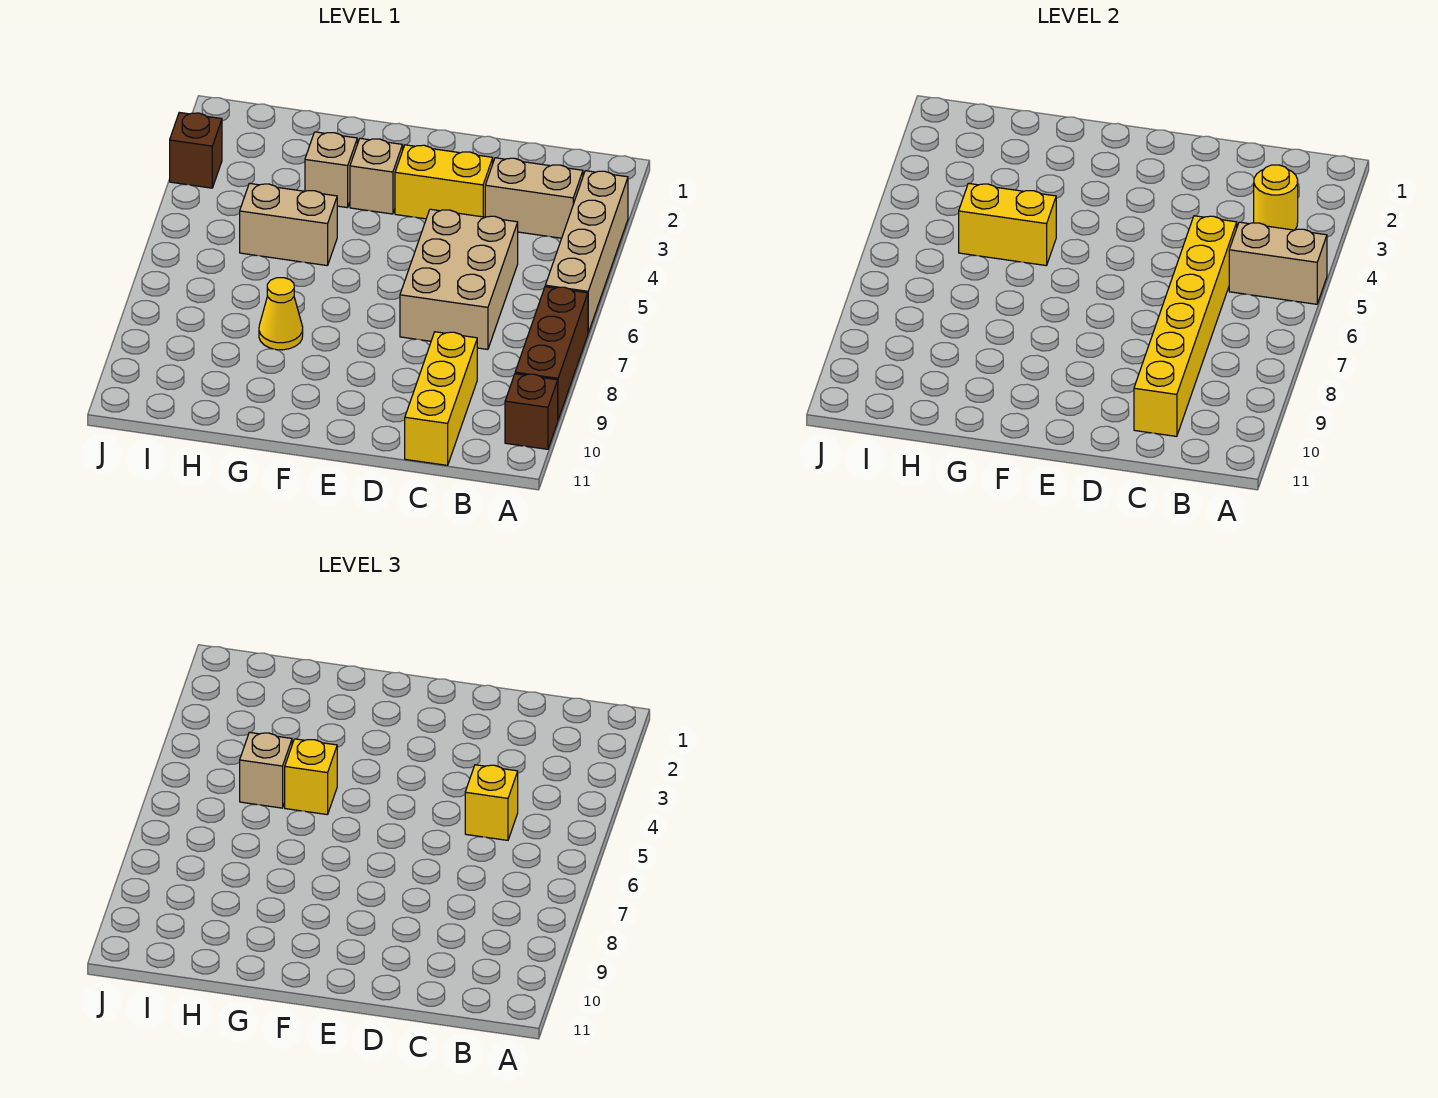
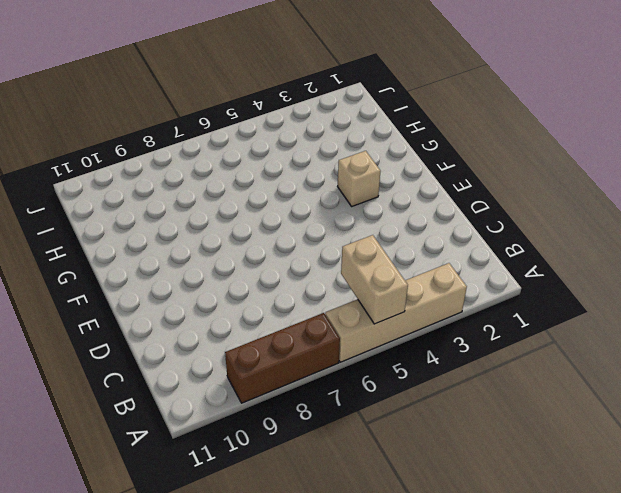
none -> brown brick A10 level 1
none -> tan brick B3:C3 level 1
none -> tan brick C5:D7 level 1

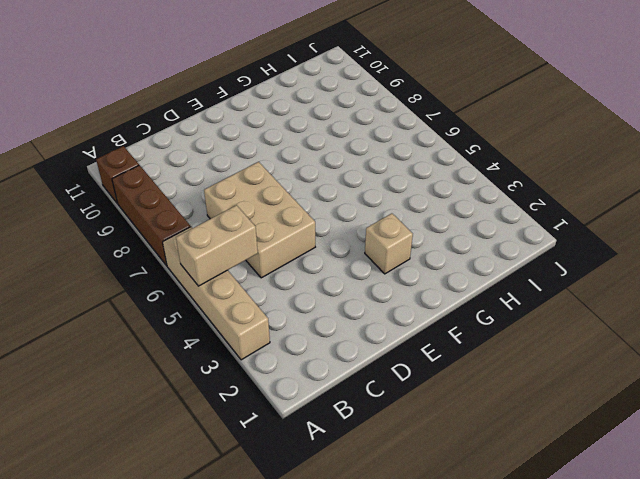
none -> tan brick B3:C3 level 1
none -> yellow brick C9:C11 level 1
none -> yellow brick D3:E3 level 1

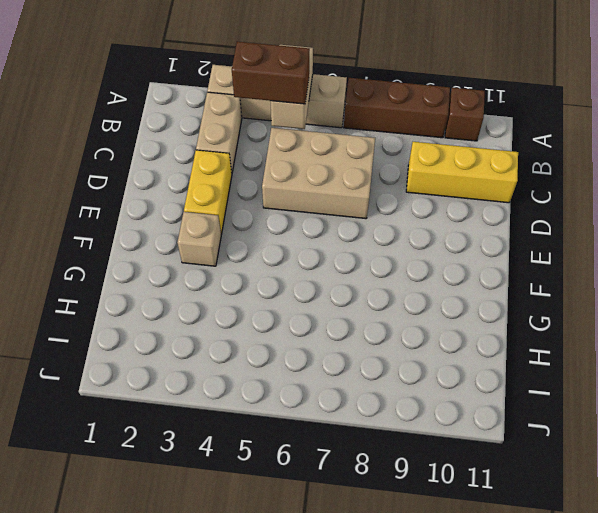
brown brick B4:B5 level 3 -> none
none -> tan brick G3 level 1
none -> tan brick G5:H5 level 1
none -> yellow cone G8 level 1

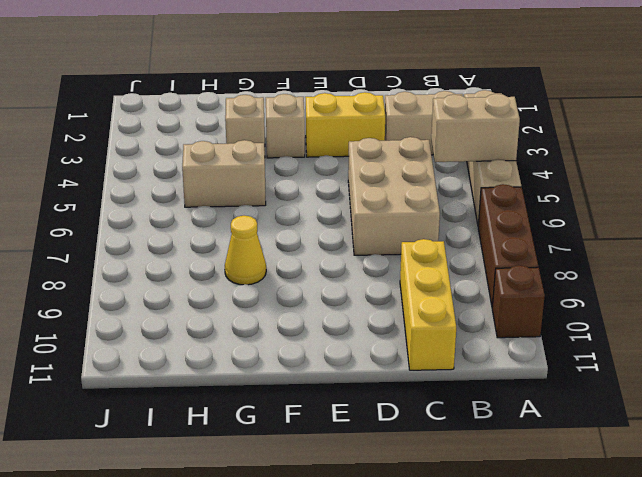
none -> brown brick J3 level 1
none -> yellow round brick B3 level 2
none -> yellow brick C5:C10 level 2

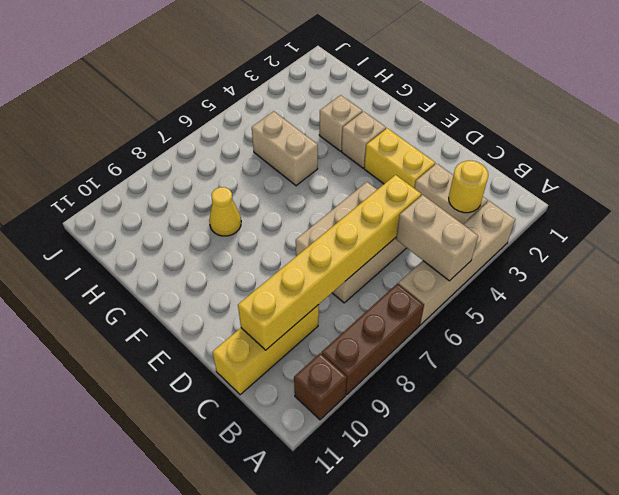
none -> brown brick J3 level 1
none -> yellow brick G5:H5 level 2
none -> yellow brick C5 level 3

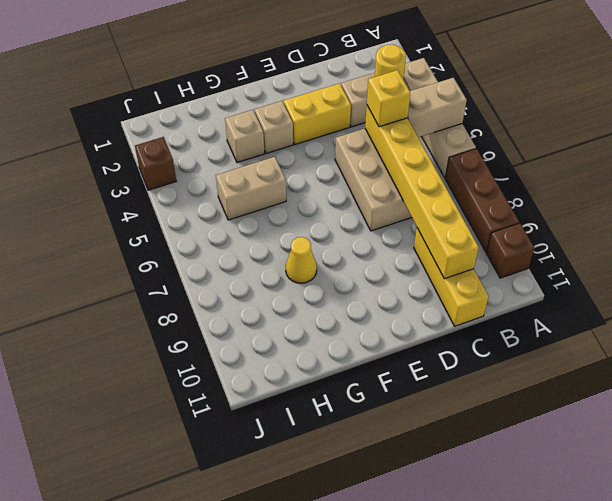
none -> yellow brick G5:H5 level 2
none -> yellow brick G5 level 3
none -> tan brick H5 level 3

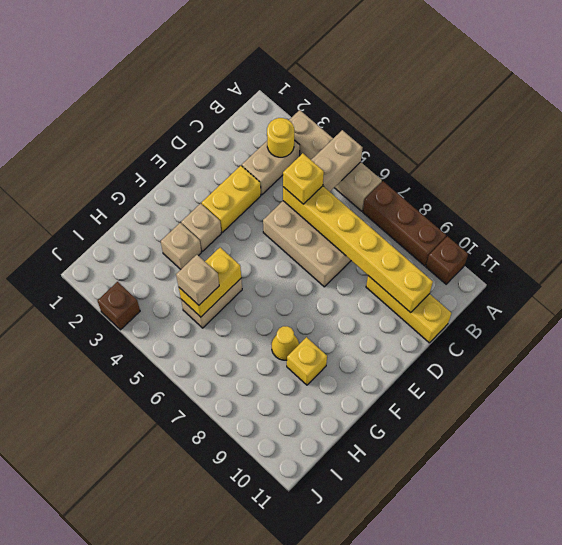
yellow brick G9 level 1 -> yellow brick G5 level 3

